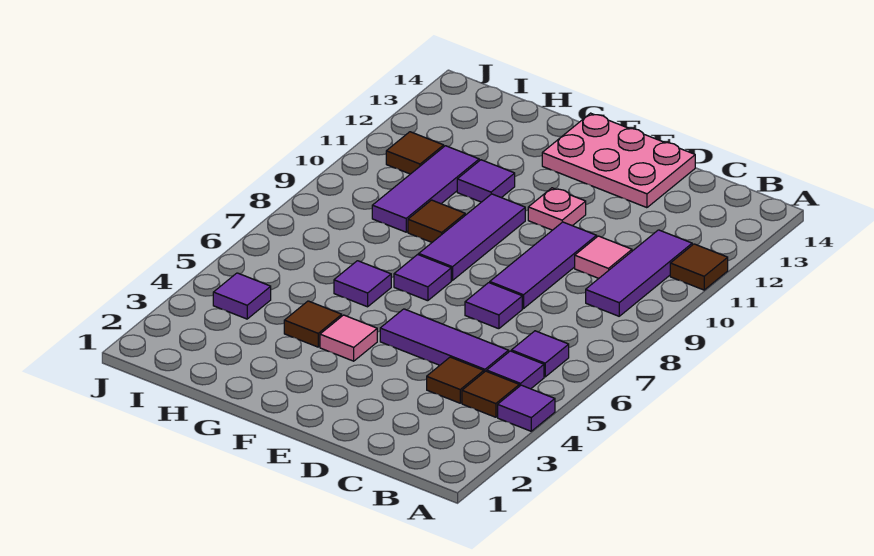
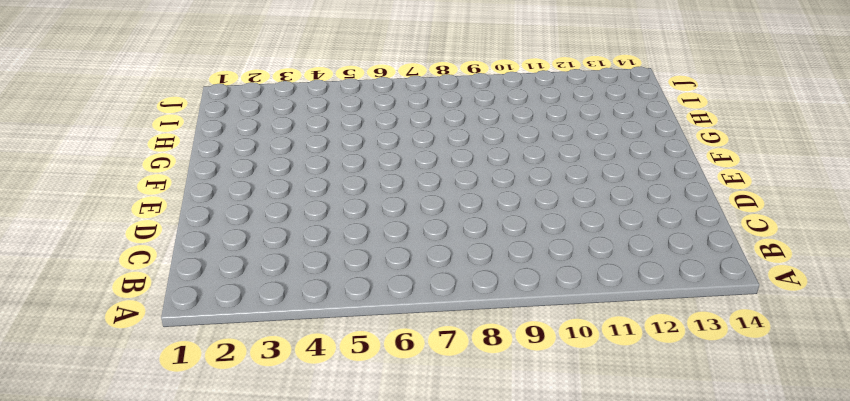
none -> purple tile A4 level 1
none -> brown tile A11 level 1
none -> brown tile B4 level 1

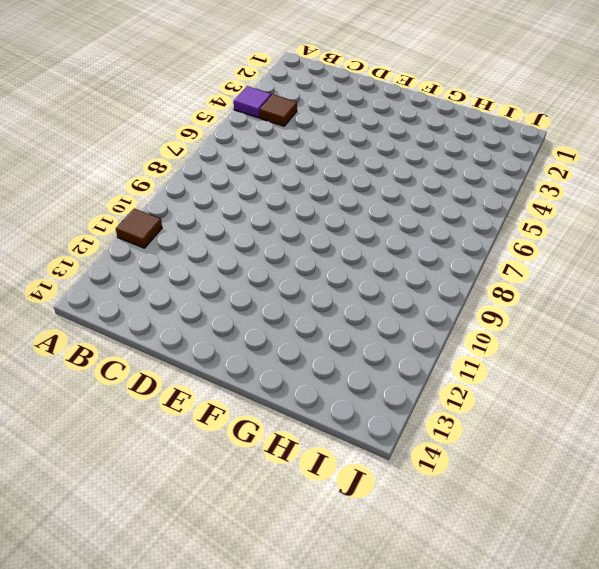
none -> purple tile B5 level 1
none -> purple tile B6 level 1
none -> purple tile B9:B11 level 1

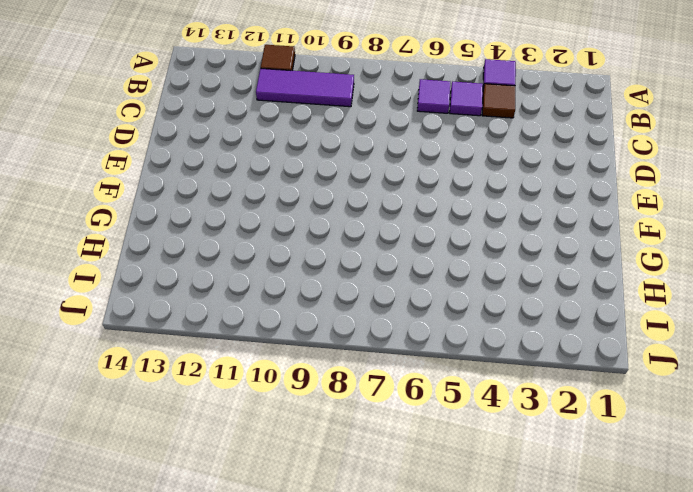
none -> brown tile C4 level 1
none -> purple tile C5:E5 level 1
none -> pink tile C10 level 1

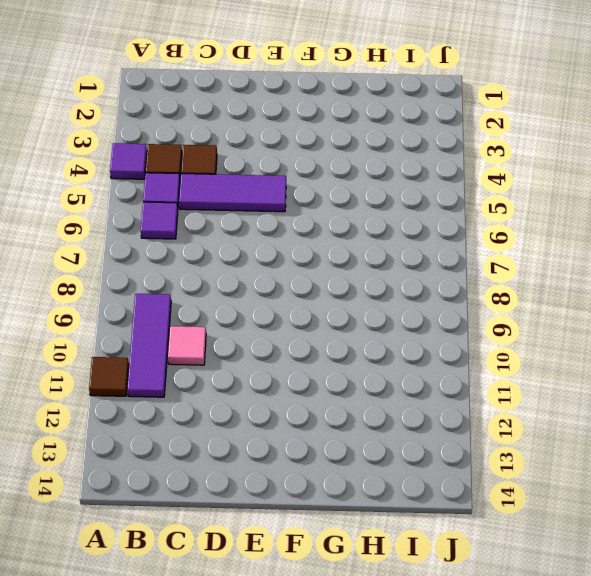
none -> purple tile D7 level 1
none -> purple tile D8:D10 level 1
none -> pink plate D13:F14 level 1

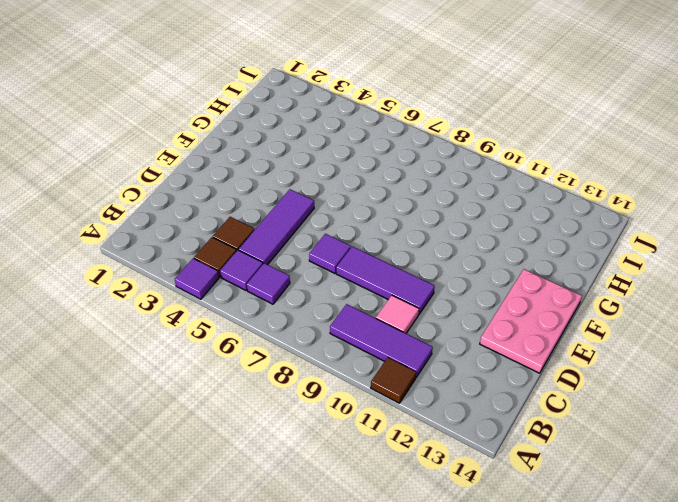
none -> pink plate E11 level 1
none -> pink tile F4 level 1
none -> purple tile F7 level 1

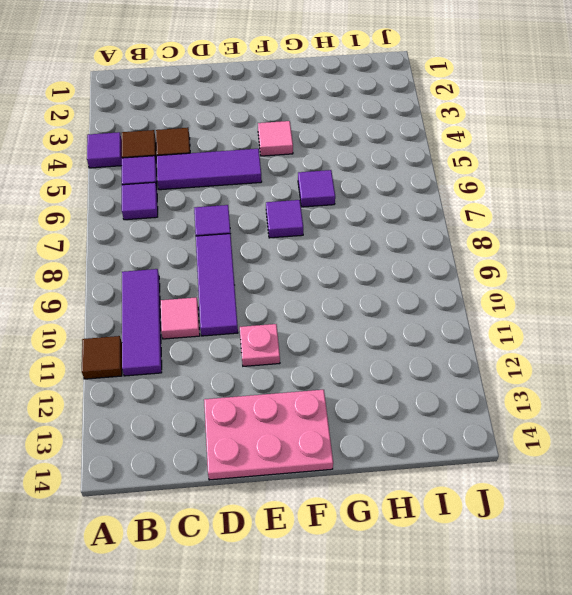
none -> purple tile F8:F10 level 1
none -> brown tile G4 level 1
none -> brown tile G9 level 1

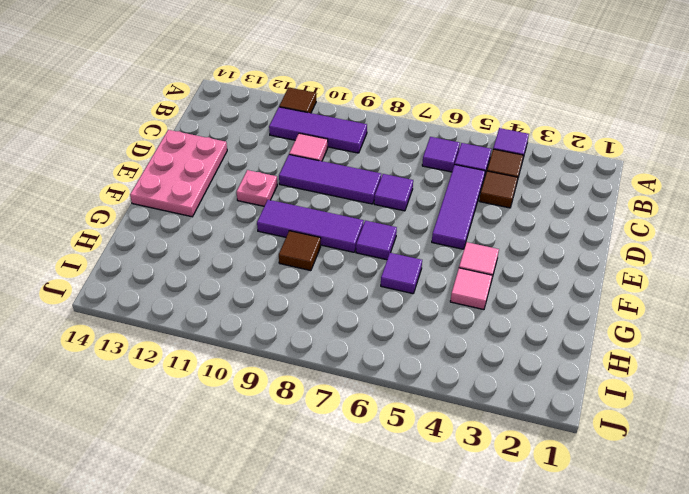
pink tile G4 level 1 -> brown tile G4 level 1
none -> purple tile G11 level 1
none -> purple tile H9:H11 level 1
none -> purple tile I4 level 1

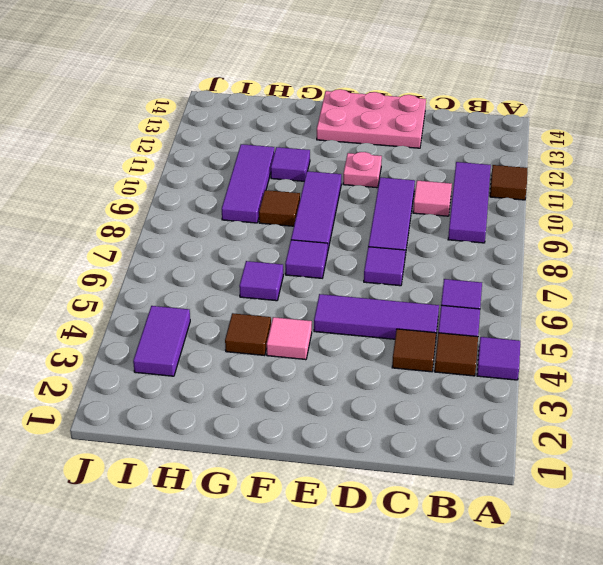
purple tile I3:I4 level 1 -> purple tile I4 level 1
none -> brown tile I11 level 1

